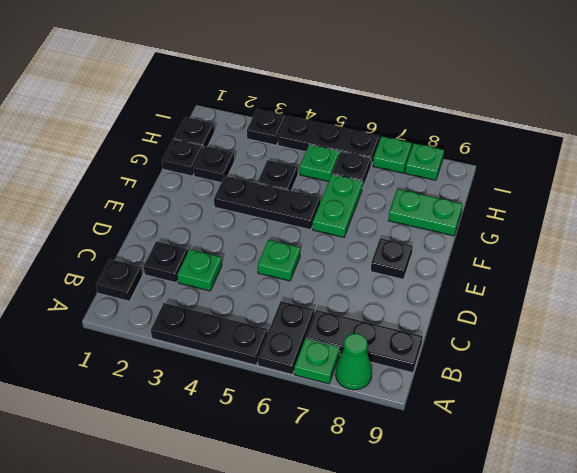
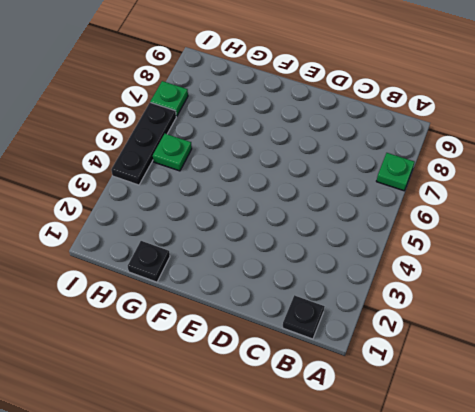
none -> black plate A3:A5 level 1
none -> black plate A6:B6 level 1
none -> green cone A8 level 1

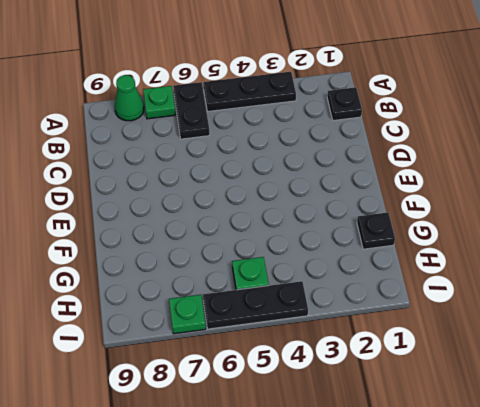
none -> black plate B7:B9 level 1
none -> black plate C2 level 1
none -> green plate C3 level 1

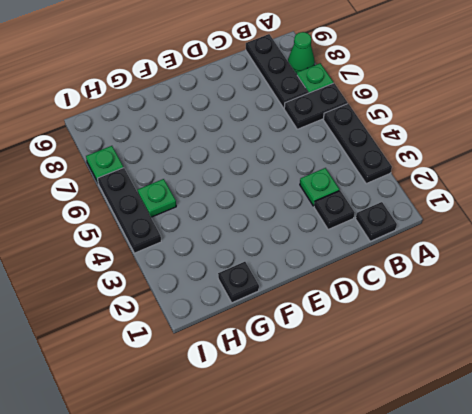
none -> green plate D5 level 1
none -> black plate E8 level 1
none -> black plate F3:F5 level 1

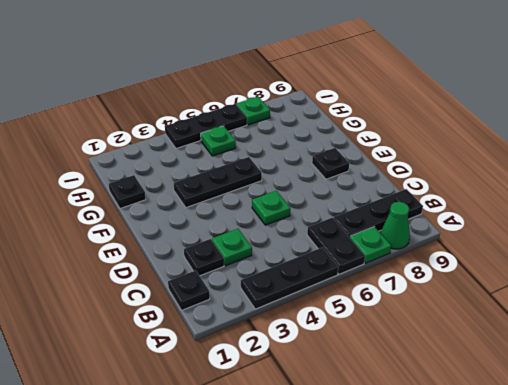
none -> green plate F6:G6 level 1
none -> black plate G2 level 1
none -> black plate G4 level 1

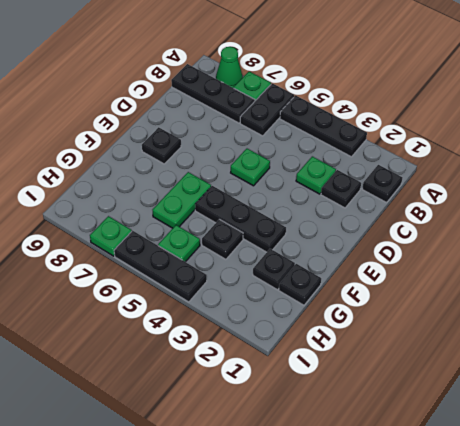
none -> green plate G8:G9 level 1
none -> black plate H1 level 1
none -> black plate H6 level 1

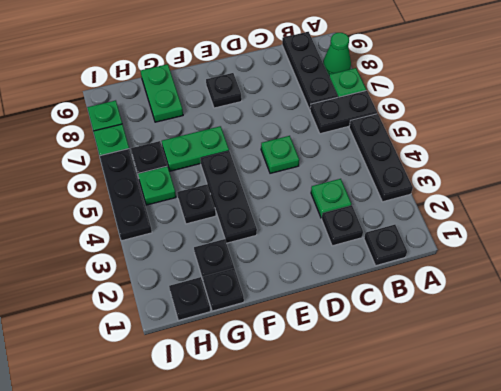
none -> black plate I3 level 1

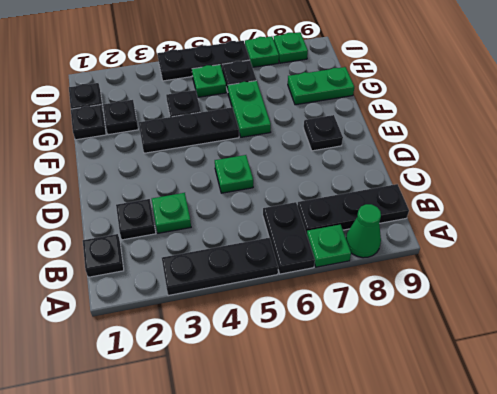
none -> black plate I3 level 1

